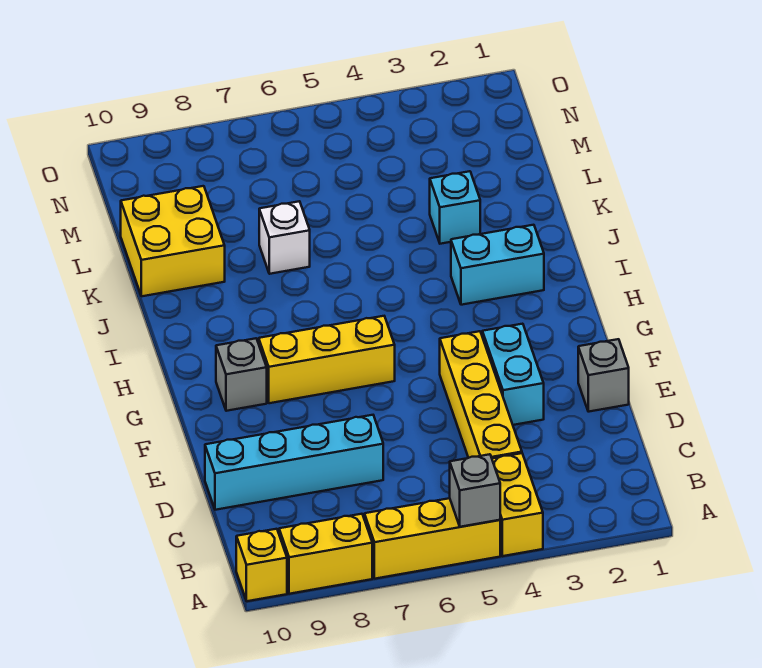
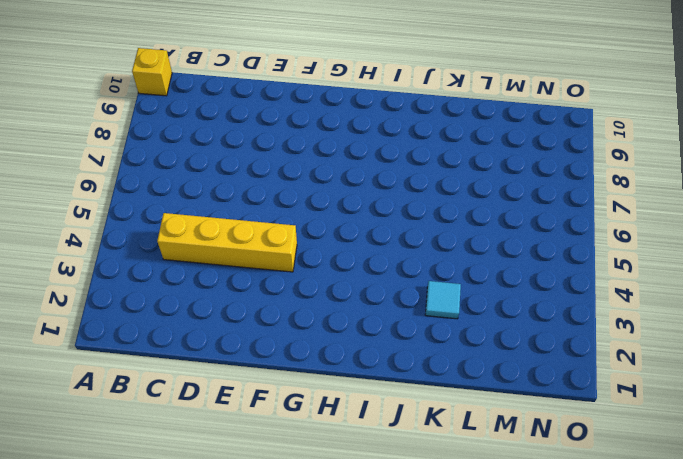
cyan tile K3 level 1 -> cyan brick K3 level 1
none -> yellow brick A4:B4 level 1
none -> yellow brick A5:A7 level 1
none -> yellow brick A8:A9 level 1

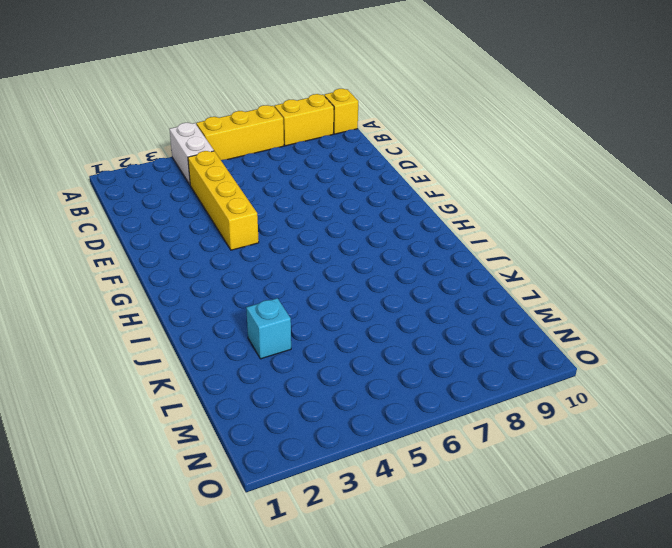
white brick A4:B4 level 1 -> yellow brick A4:B4 level 1
none -> cyan brick D7:D10 level 1
none -> grey brick E1 level 1
none -> cyan brick E3:F3 level 1

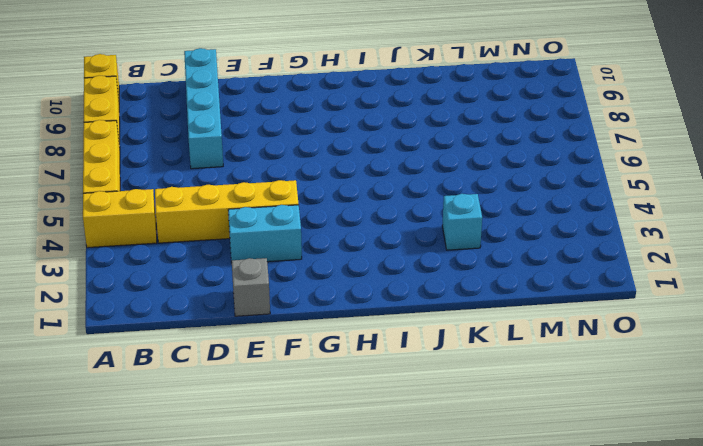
none -> yellow brick G6:G8 level 1
none -> grey brick G9 level 1
none -> cyan brick I2:I3 level 1

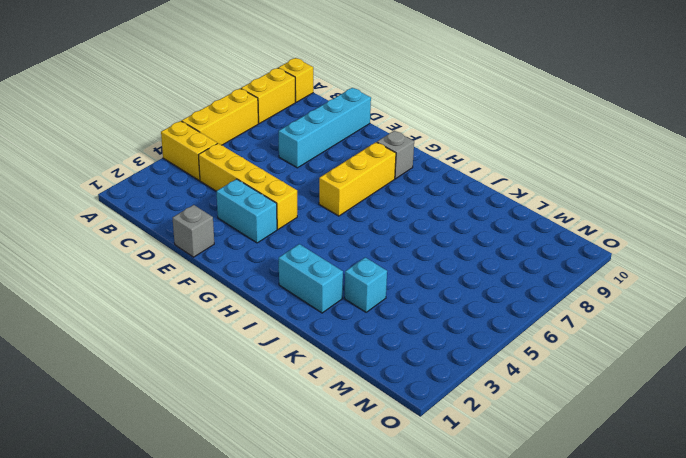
cyan brick I2:J2 level 1 -> cyan brick I2:I3 level 1
none -> white brick K7 level 1
none -> yellow brick K9:L10 level 1
none -> grey brick A5 level 2

